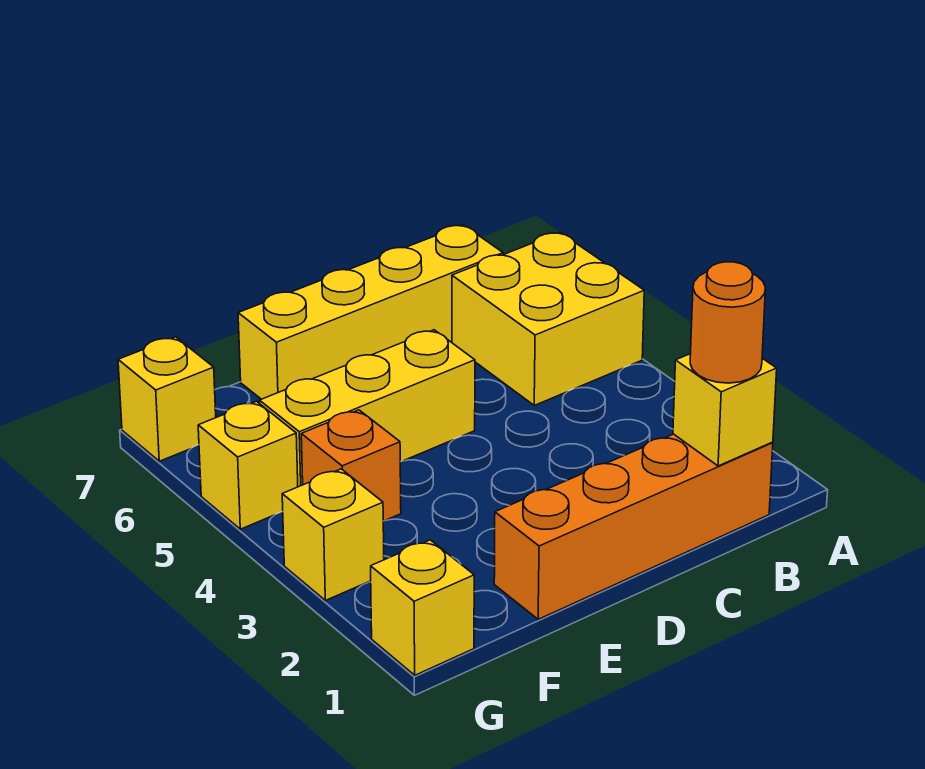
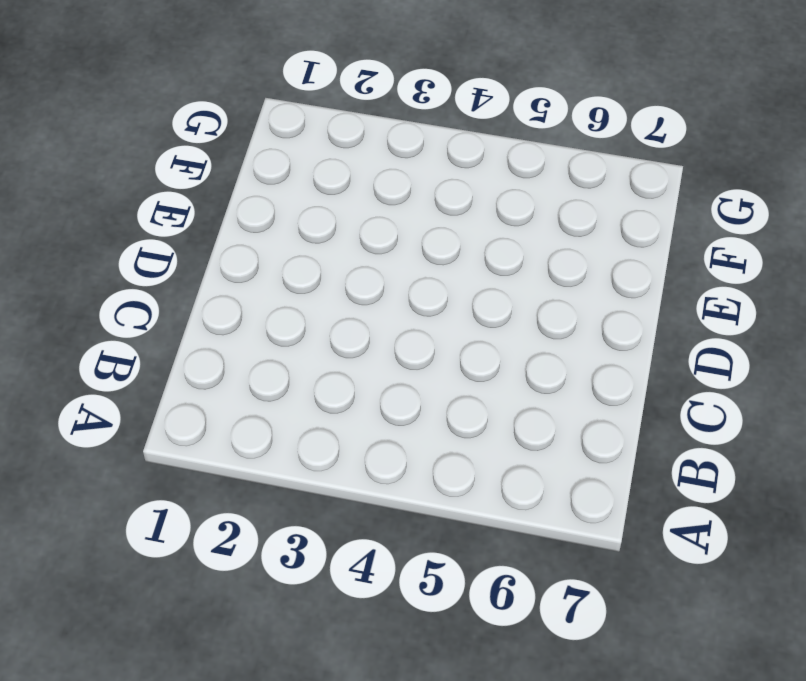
none -> yellow brick A5:B6 level 1
none -> orange brick B1:E1 level 1

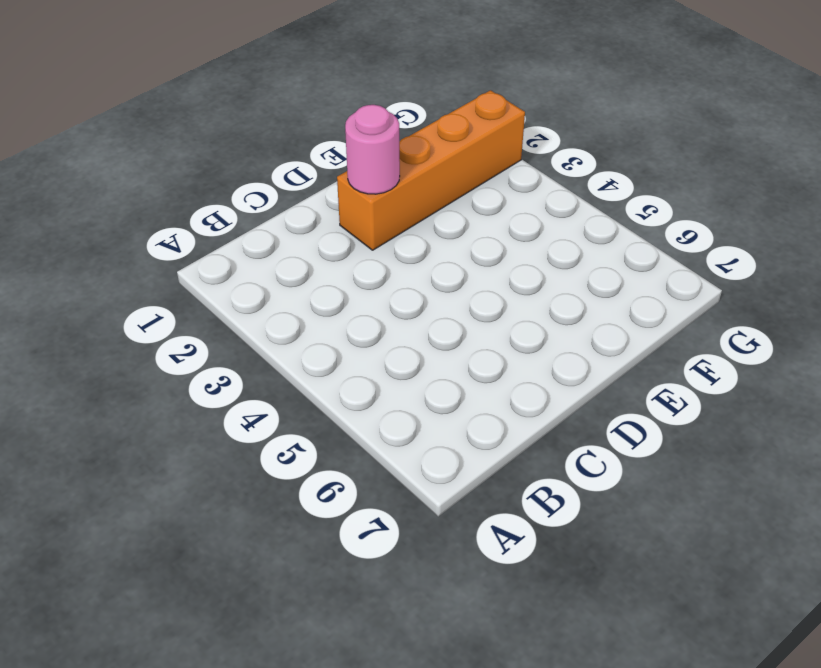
orange brick D2:G2 level 1 -> orange brick B1:E1 level 1
pink round brick D2 level 2 -> none
none -> yellow brick A5:B6 level 1
none -> yellow brick B7:E7 level 1

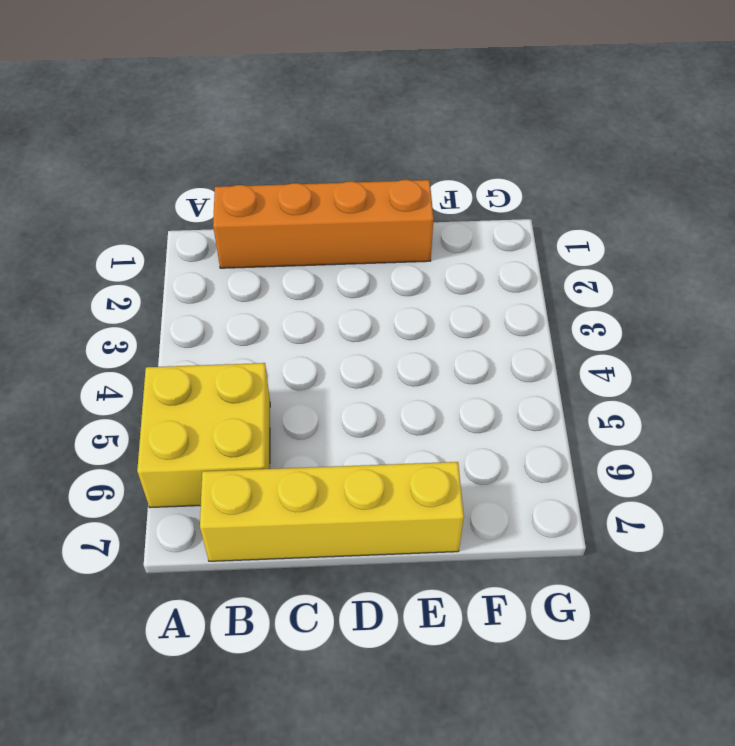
none -> yellow brick D5:F5 level 1
none -> orange brick F4 level 1

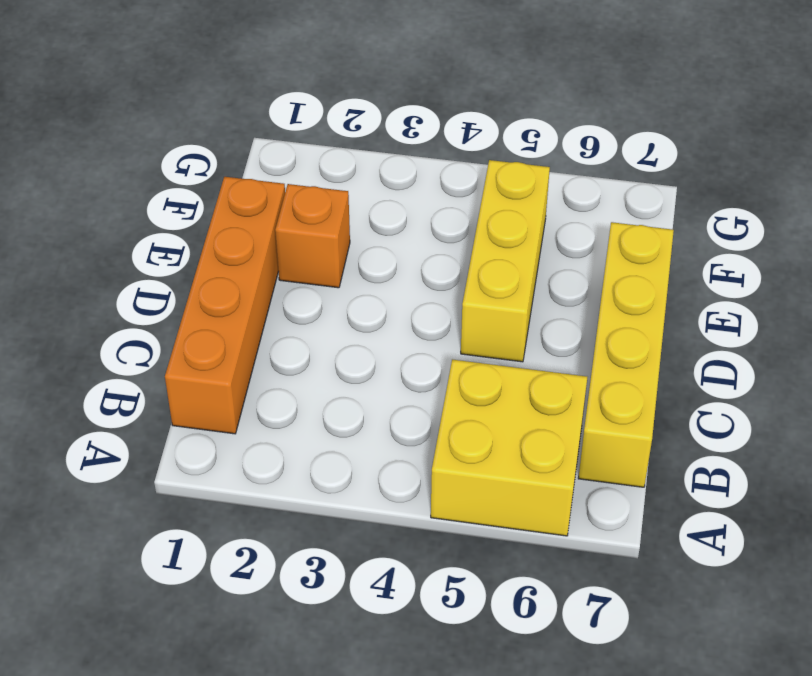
orange brick E2 level 1 -> orange brick F4 level 1
none -> yellow brick G1 level 1
none -> yellow brick G3 level 1

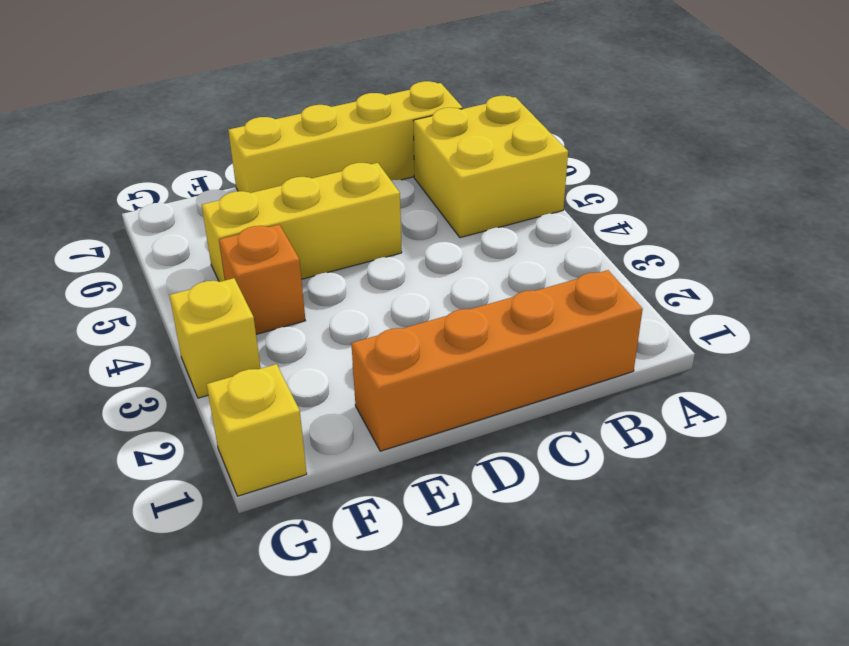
none -> yellow brick G5 level 1
none -> yellow brick G7 level 1

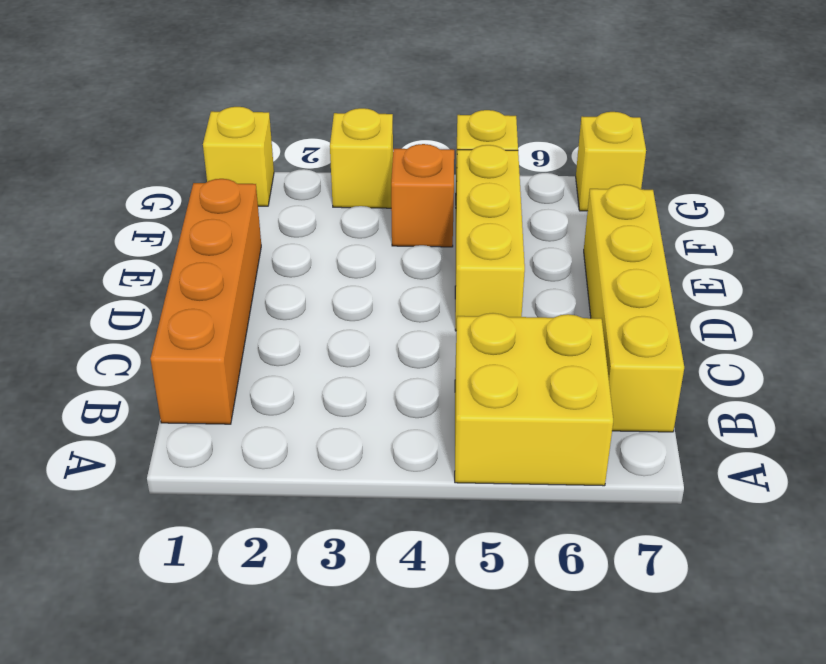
none -> yellow brick B1 level 2
none -> orange round brick B1 level 3

